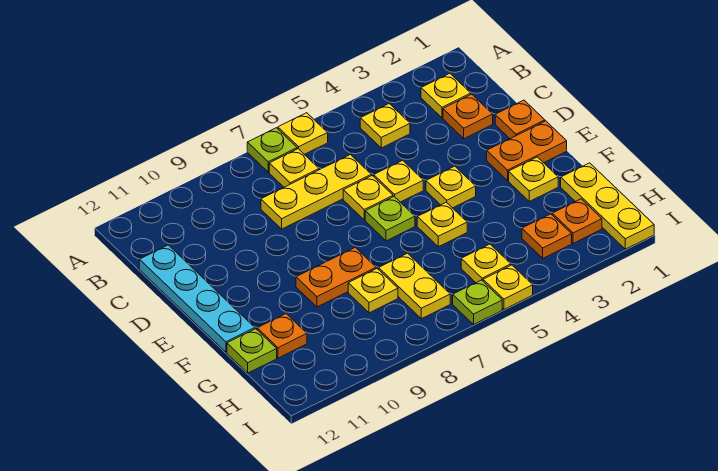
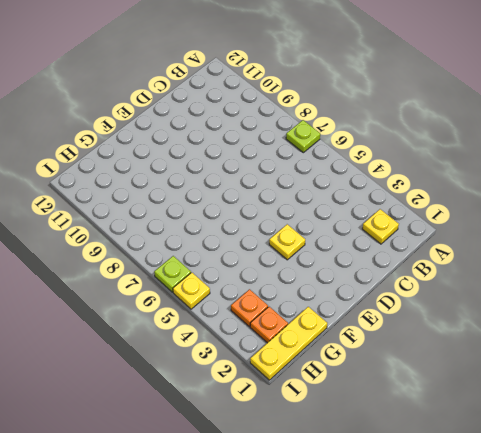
none -> yellow plate A6 level 1
none -> yellow plate B4 level 1
none -> yellow plate B7 level 1

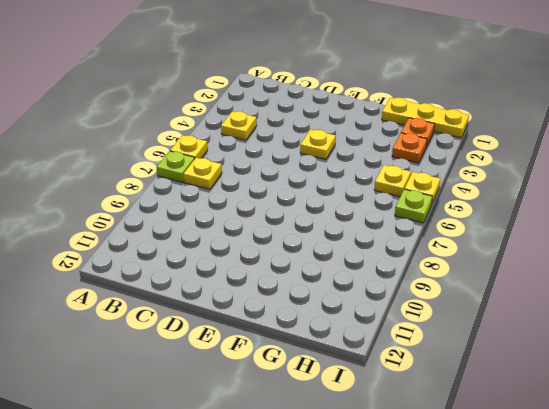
none -> yellow plate B2 level 1
none -> orange plate C2 level 1
none -> yellow plate C6:C8 level 1

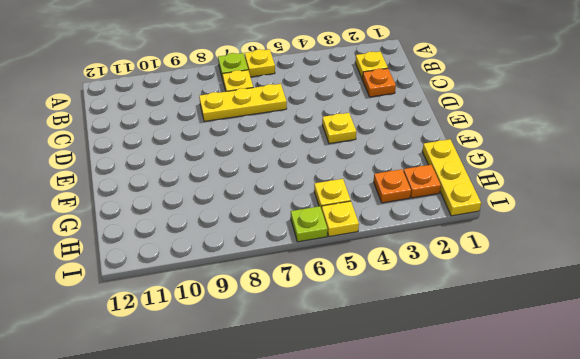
none -> yellow plate B4 level 1
none -> cyan plate C12:F12 level 1
none -> orange plate D1 level 1

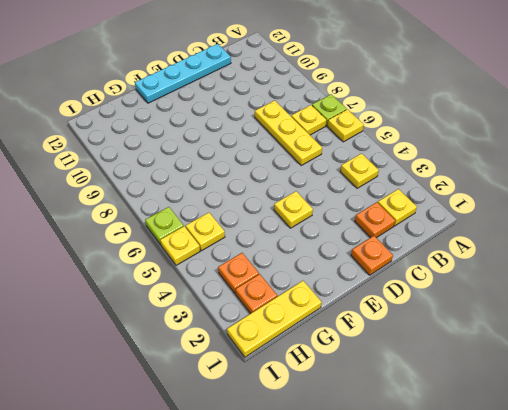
none -> yellow plate D5 level 1
none -> yellow plate D6 level 1
none -> orange plate E1:E2 level 1

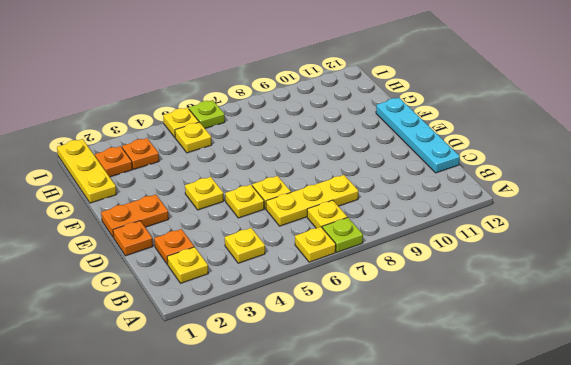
none -> lime plate E6 level 1
none -> yellow plate F2 level 1
none -> yellow plate F5 level 1

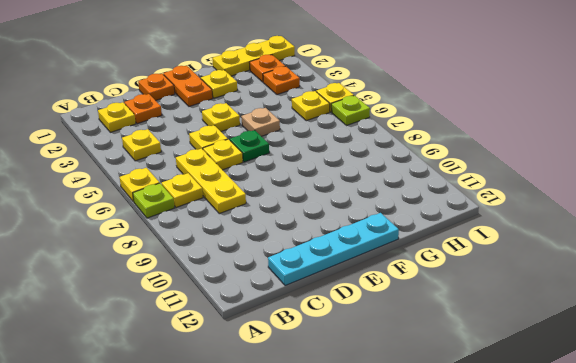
green plate E6 level 1 -> lime plate E6 level 1
tan plate F5 level 1 -> yellow plate F5 level 1
none -> orange plate F8:F9 level 1
none -> yellow plate G7:H7 level 1
none -> yellow plate G8 level 1

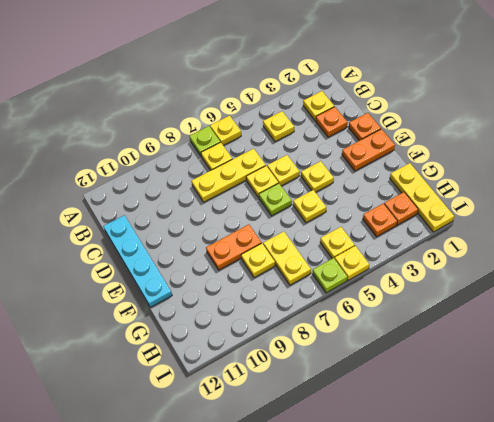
none -> yellow plate F2 level 1
none -> orange plate G11 level 1
none -> lime plate G12 level 1

